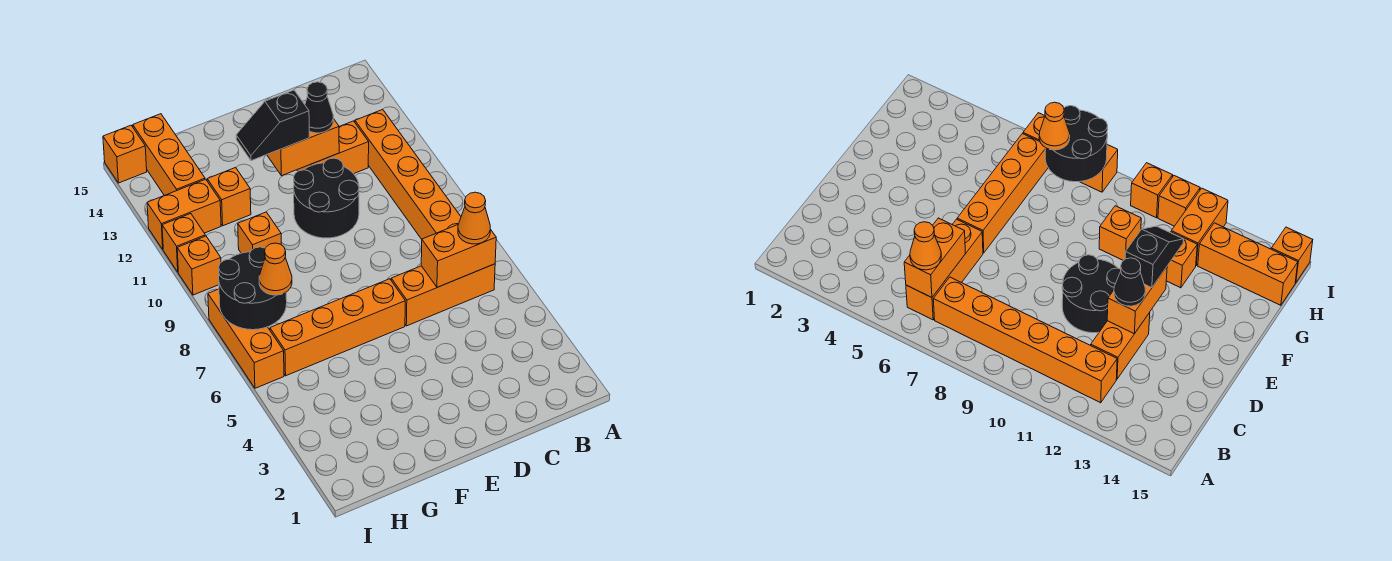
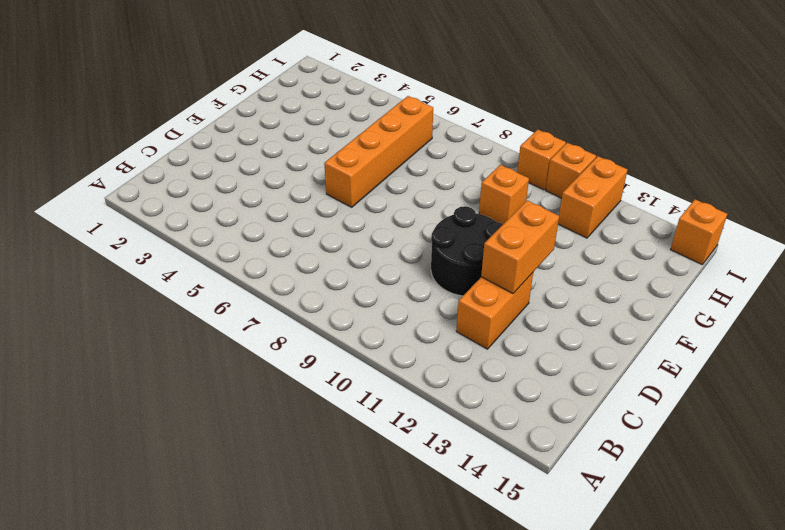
none -> orange brick B6:D6 level 1
none -> orange brick B7:B12 level 1
none -> orange brick G12 level 1

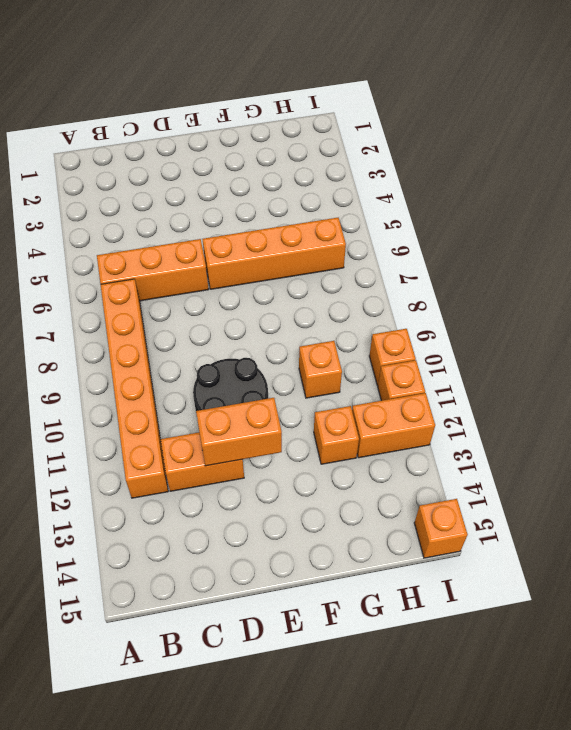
none -> orange brick H13:H15 level 1
none -> orange brick I6:I8 level 1
none -> orange brick B6:C6 level 2

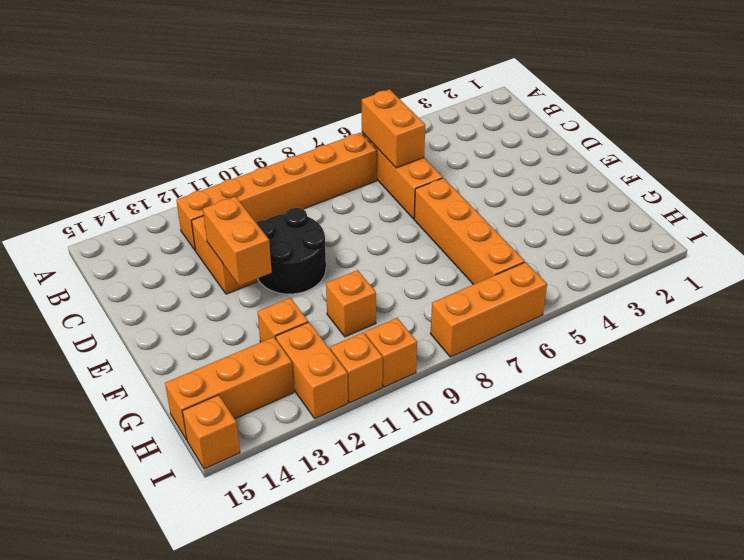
none -> black round brick H7:I8 level 2
none -> orange cone B6 level 3
none -> black cone D12 level 3

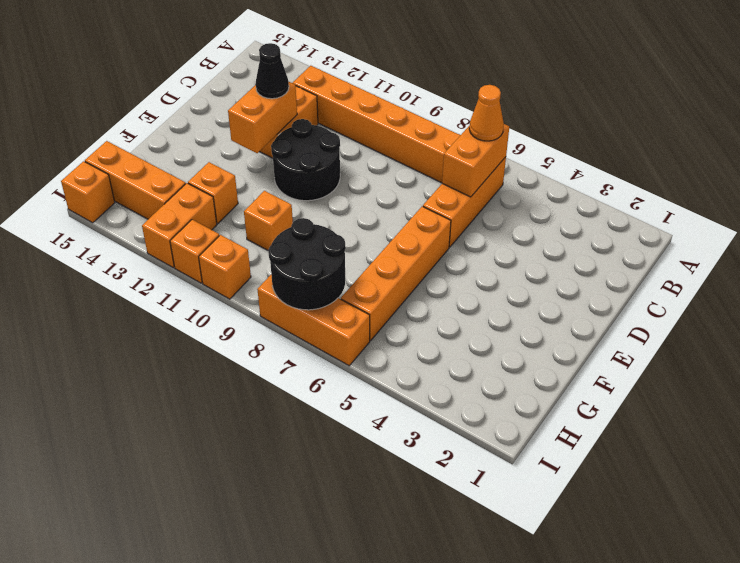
none -> black slope E12:F12 level 3 top E
none -> orange cone H7 level 3

